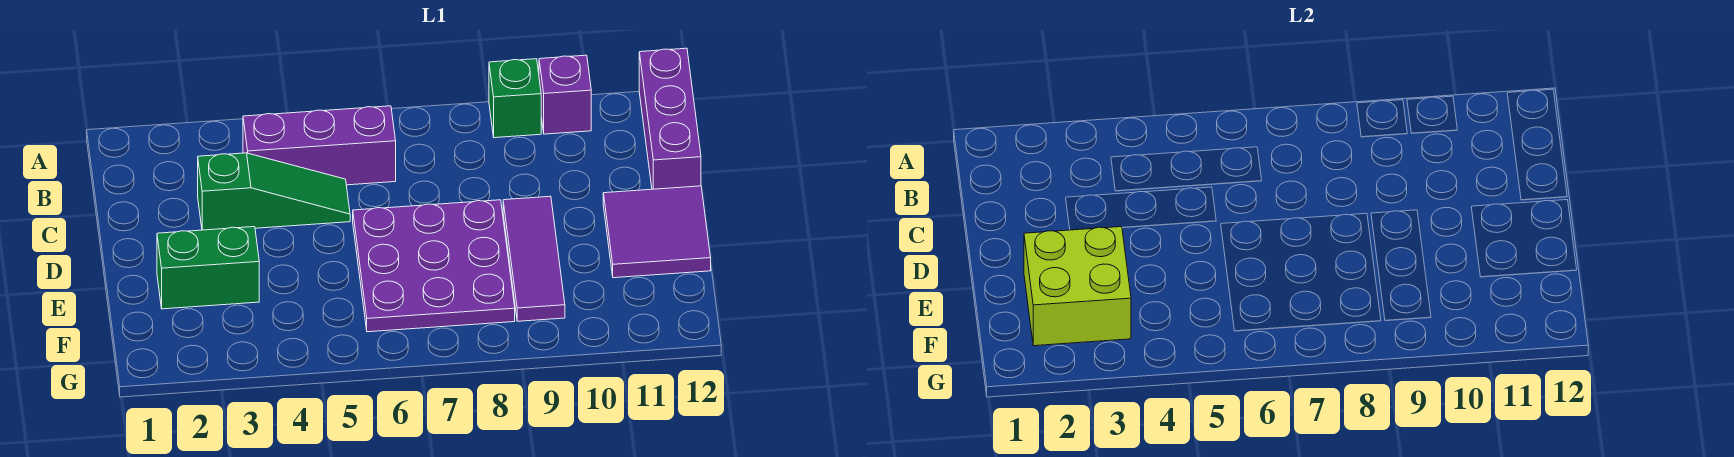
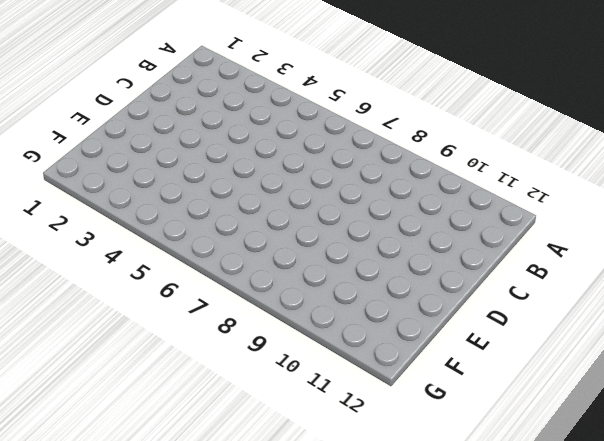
none -> green brick A9 level 1
none -> purple brick A10 level 1

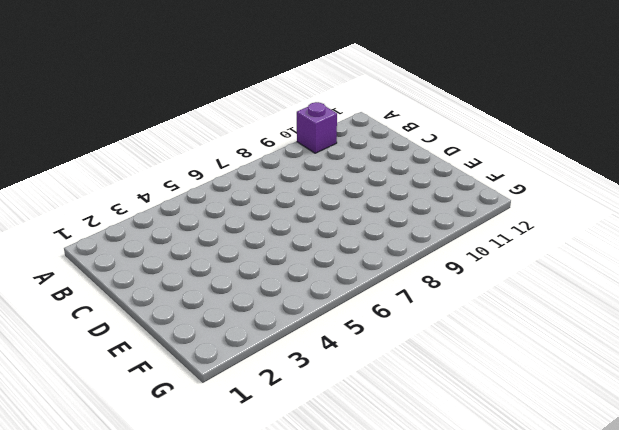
none -> green brick A9 level 1
none -> purple brick A12:C12 level 1

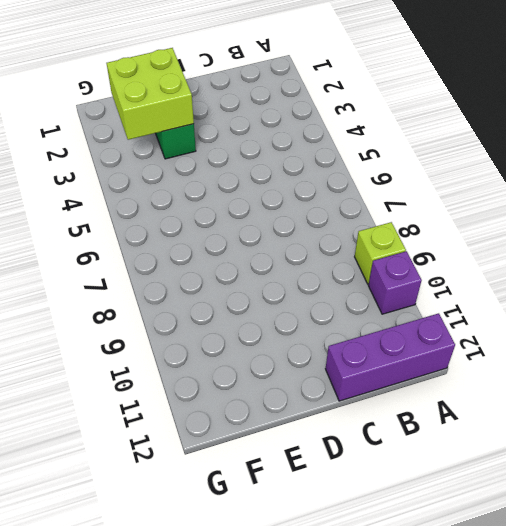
lime brick A9 level 1 -> green brick A9 level 1
none -> purple brick B4:B6 level 1
none -> green slope C3:C5 level 1 top 3

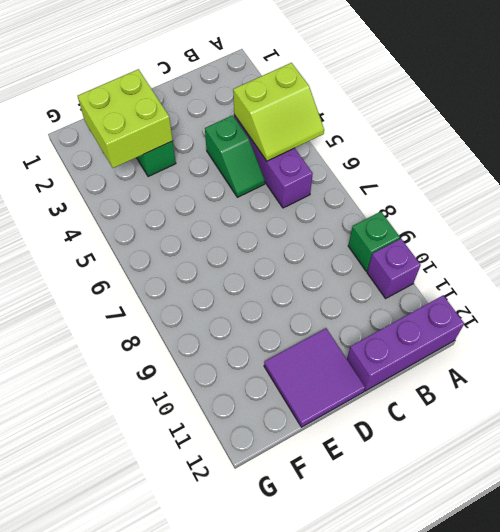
lime slope A4:B5 level 2 top 4 -> none
green slope C4:C5 level 1 top 4 -> green slope C3:C5 level 1 top 3
none -> purple plate D6:F8 level 1
none -> purple tile D9:F9 level 1

